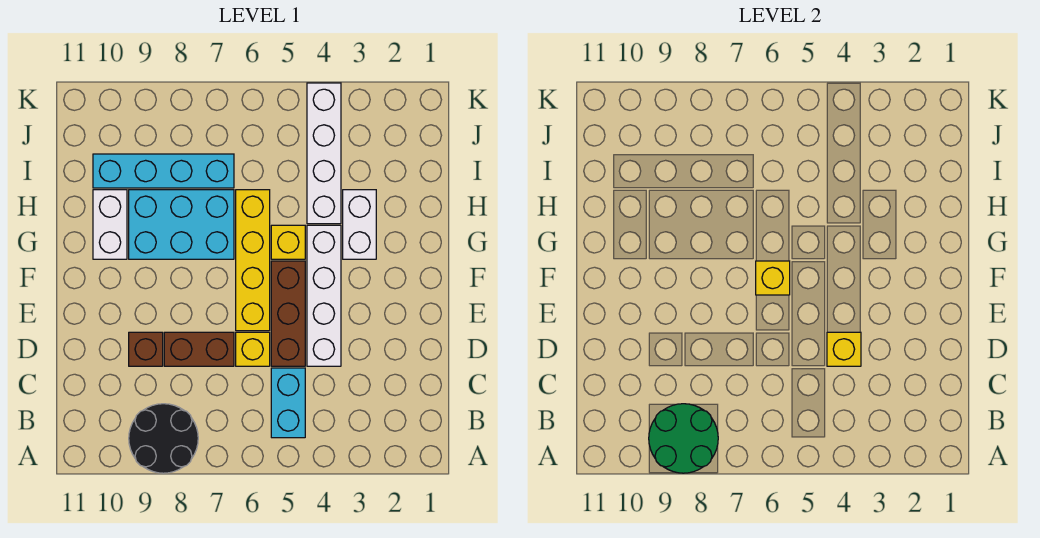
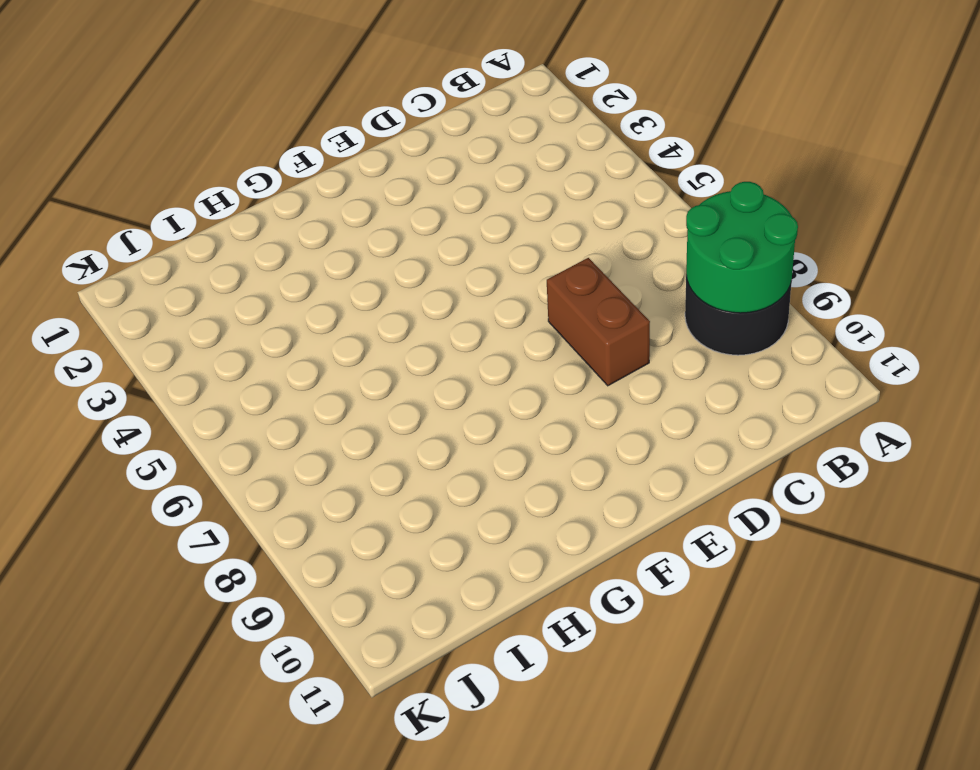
none -> cyan brick B5:C5 level 1
none -> white brick D4:G4 level 1
none -> brown brick D5:F5 level 1

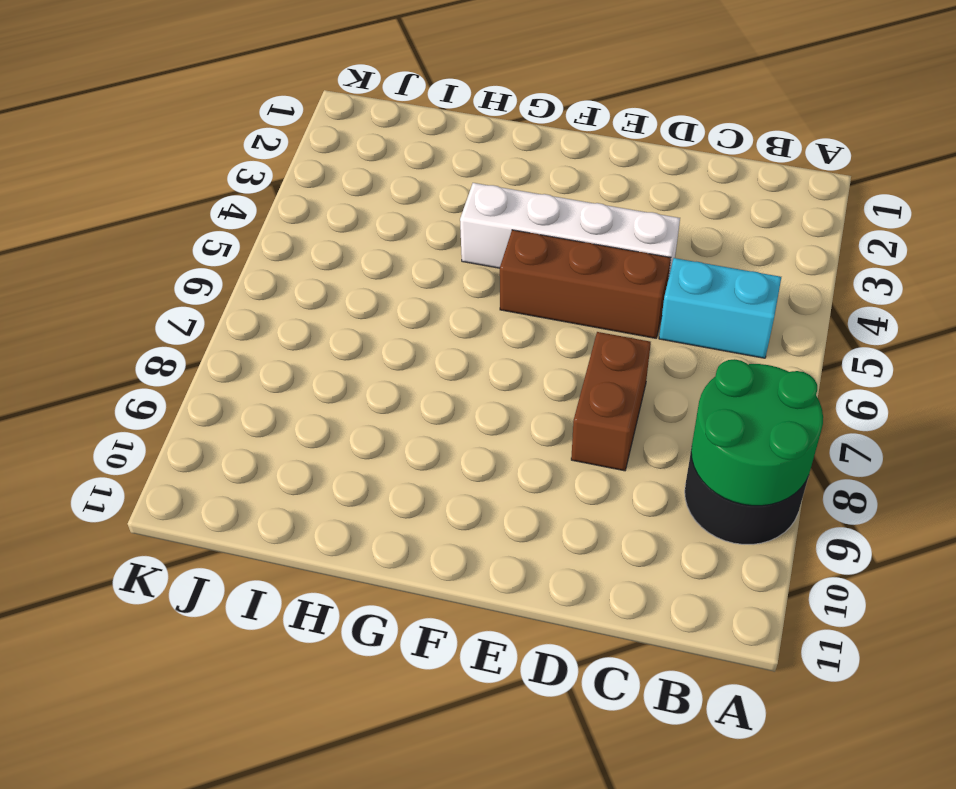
none -> yellow brick D6 level 1
none -> brown brick D9 level 1
none -> yellow brick E6:H6 level 1

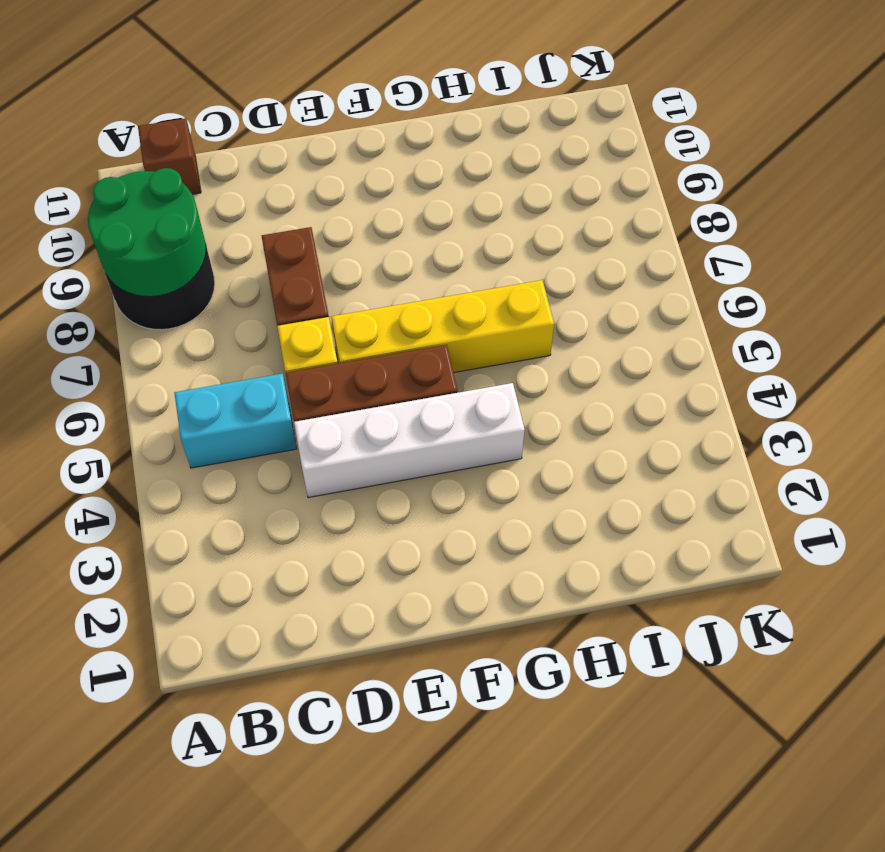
brown brick B11 level 1 -> brown brick D9 level 1
none -> white brick G3:H3 level 1
none -> yellow brick G5 level 1
none -> cyan brick G7:H9 level 1

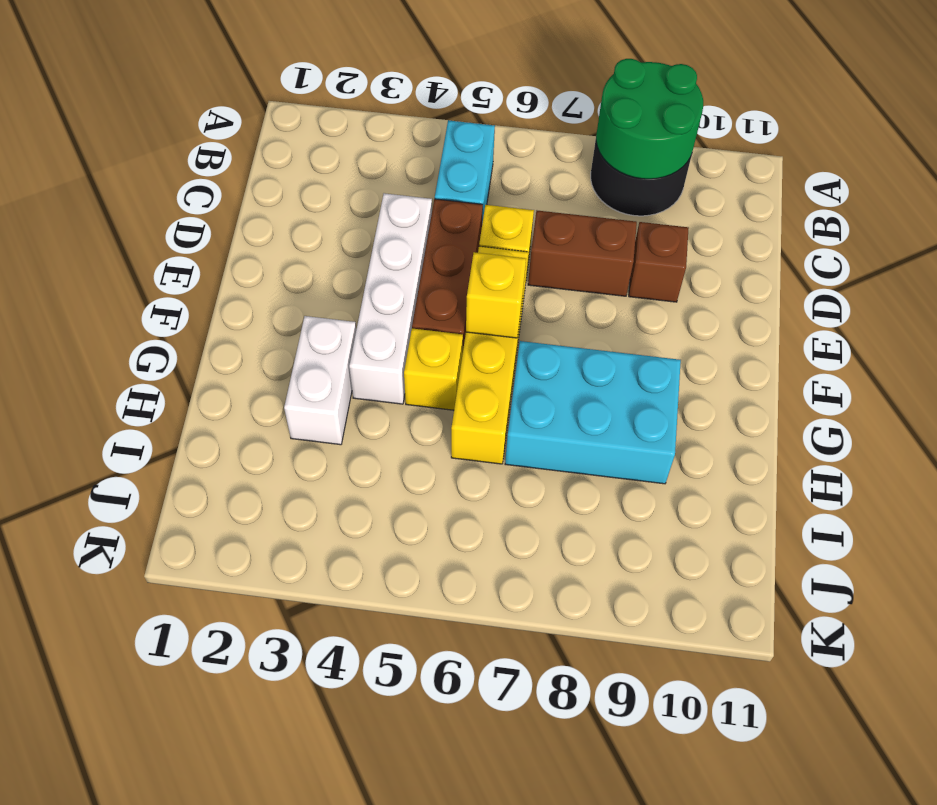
none -> white brick G10:H10 level 1
none -> white brick H4:K4 level 1
none -> cyan brick I7:I10 level 1

